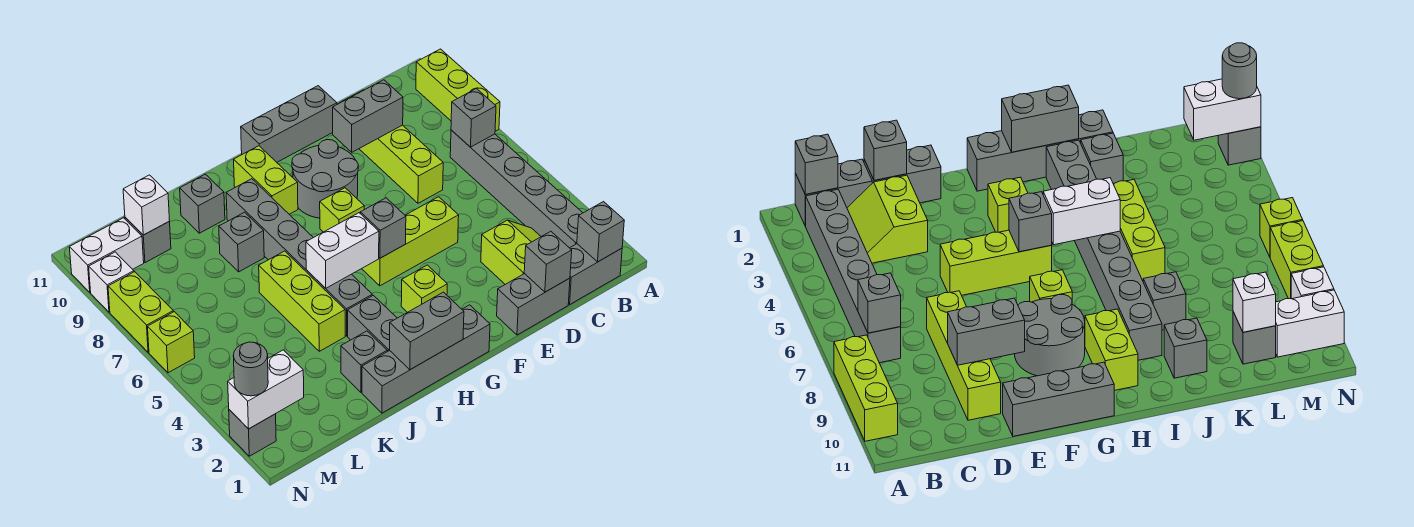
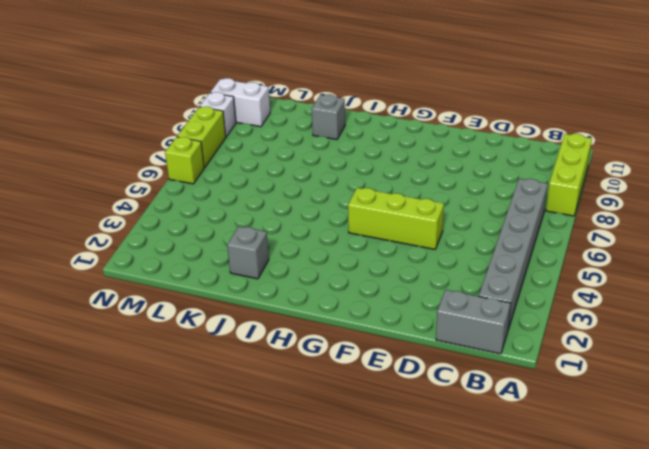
none -> lime slope C2:D3 level 1 top D
none -> grey brick D1:E1 level 1
none -> lime brick D7:D10 level 1
none -> grey brick E11:G11 level 1

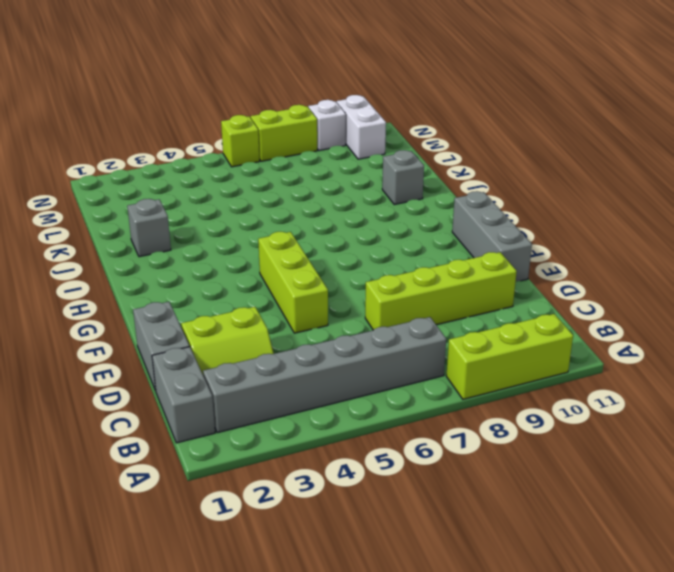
none -> grey round brick F8:G9 level 1
none -> grey brick G1:J1 level 1
none -> lime brick G3 level 1
none -> lime brick G7 level 1

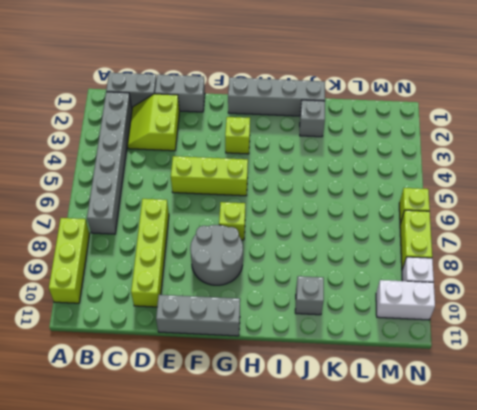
none -> lime brick H9:H10 level 1
none -> grey brick I2:I3 level 1
none -> grey brick I4:I9 level 1
none -> lime brick J4:J6 level 1

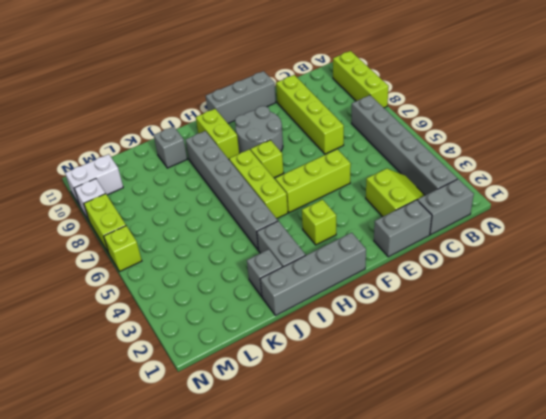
lime brick H5:H7 level 1 -> lime brick J4:J6 level 1
none -> grey brick J8 level 1
none -> grey brick L10 level 1
none -> grey brick N2 level 1
none -> grey brick B1 level 2

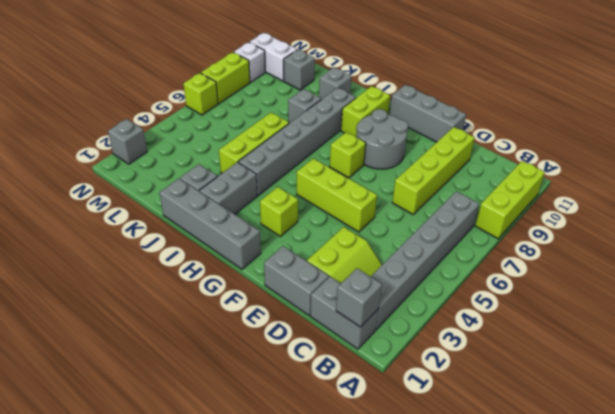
none -> grey brick B7 level 2
none -> grey brick D1 level 2
none -> grey brick D9:E9 level 2
none -> grey brick G5 level 2

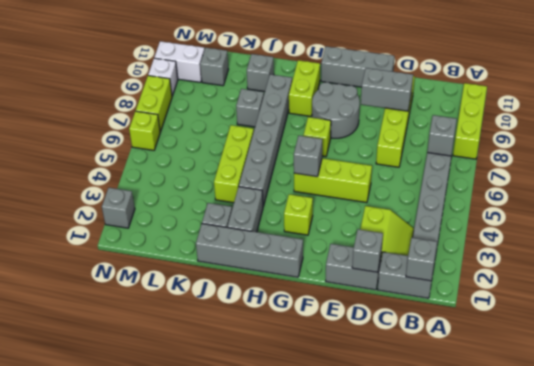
none -> grey brick H1:I1 level 2
none -> white brick H5:I5 level 2
none -> white brick L10 level 2
none -> white brick M2:N2 level 2

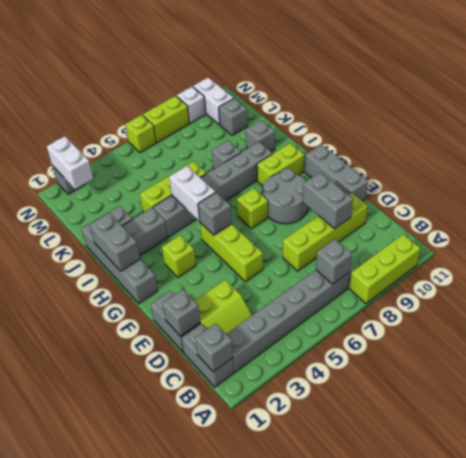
none -> white brick L10 level 2
none -> grey round brick N2 level 3

